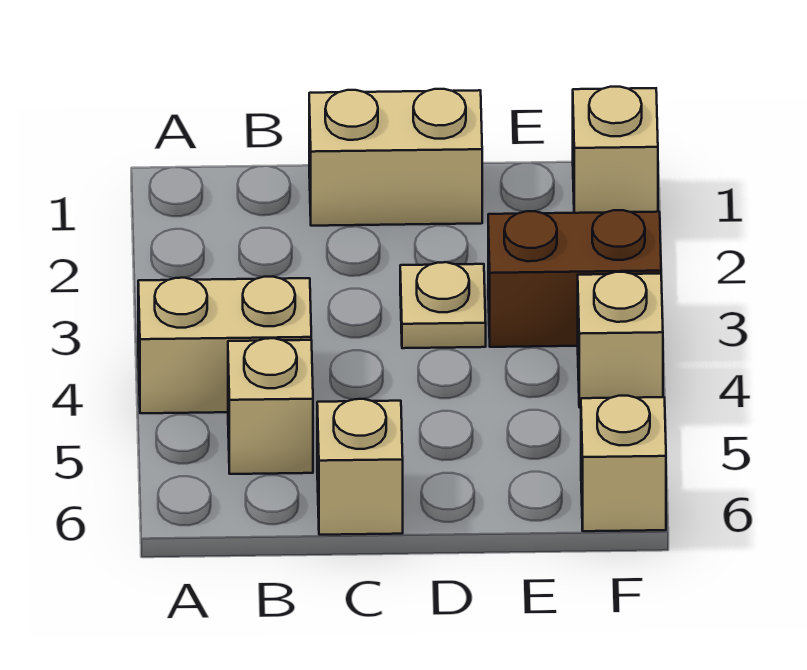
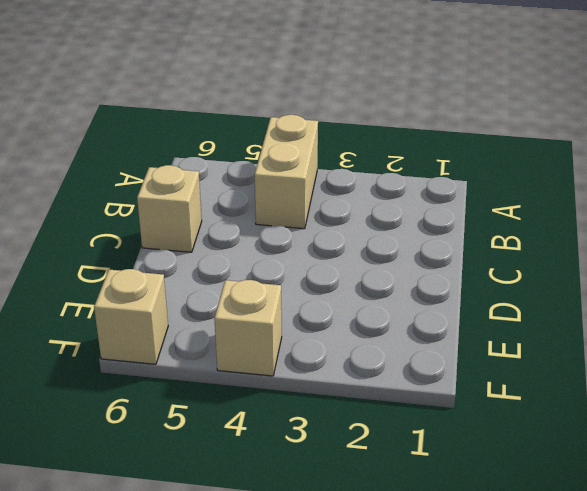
none -> tan brick B5 level 1
none -> tan brick C1:D1 level 1

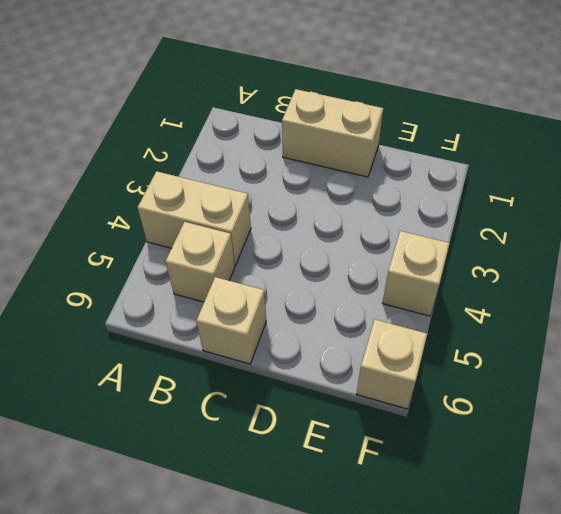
none -> tan plate D3 level 1
none -> brown brick E3:F3 level 1

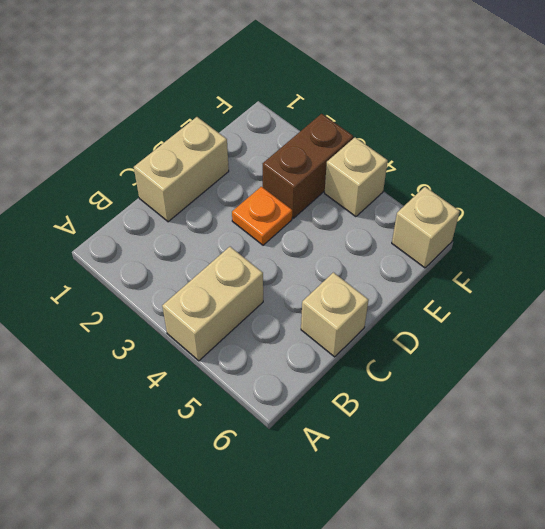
orange plate D3 level 1 -> tan plate D3 level 1
none -> tan brick B5 level 1
none -> tan brick F1 level 1

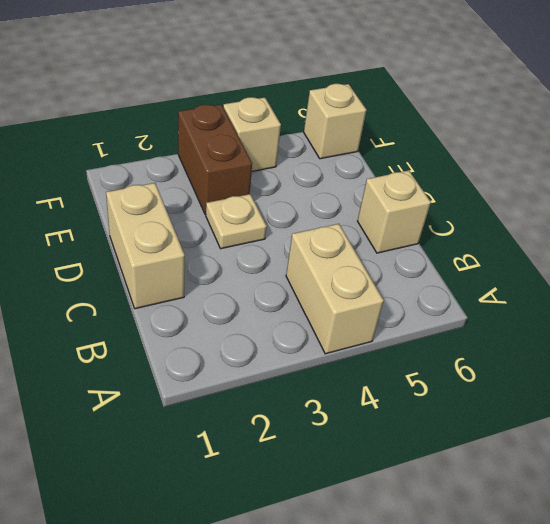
none -> tan brick B5 level 1
none -> tan brick F1 level 1

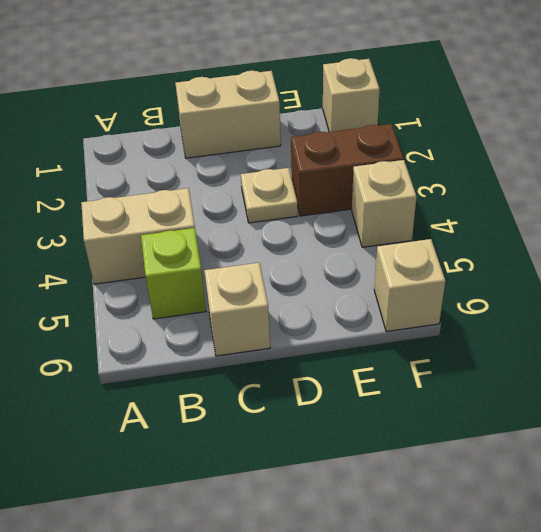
lime brick B5 level 1 -> tan brick B5 level 1

